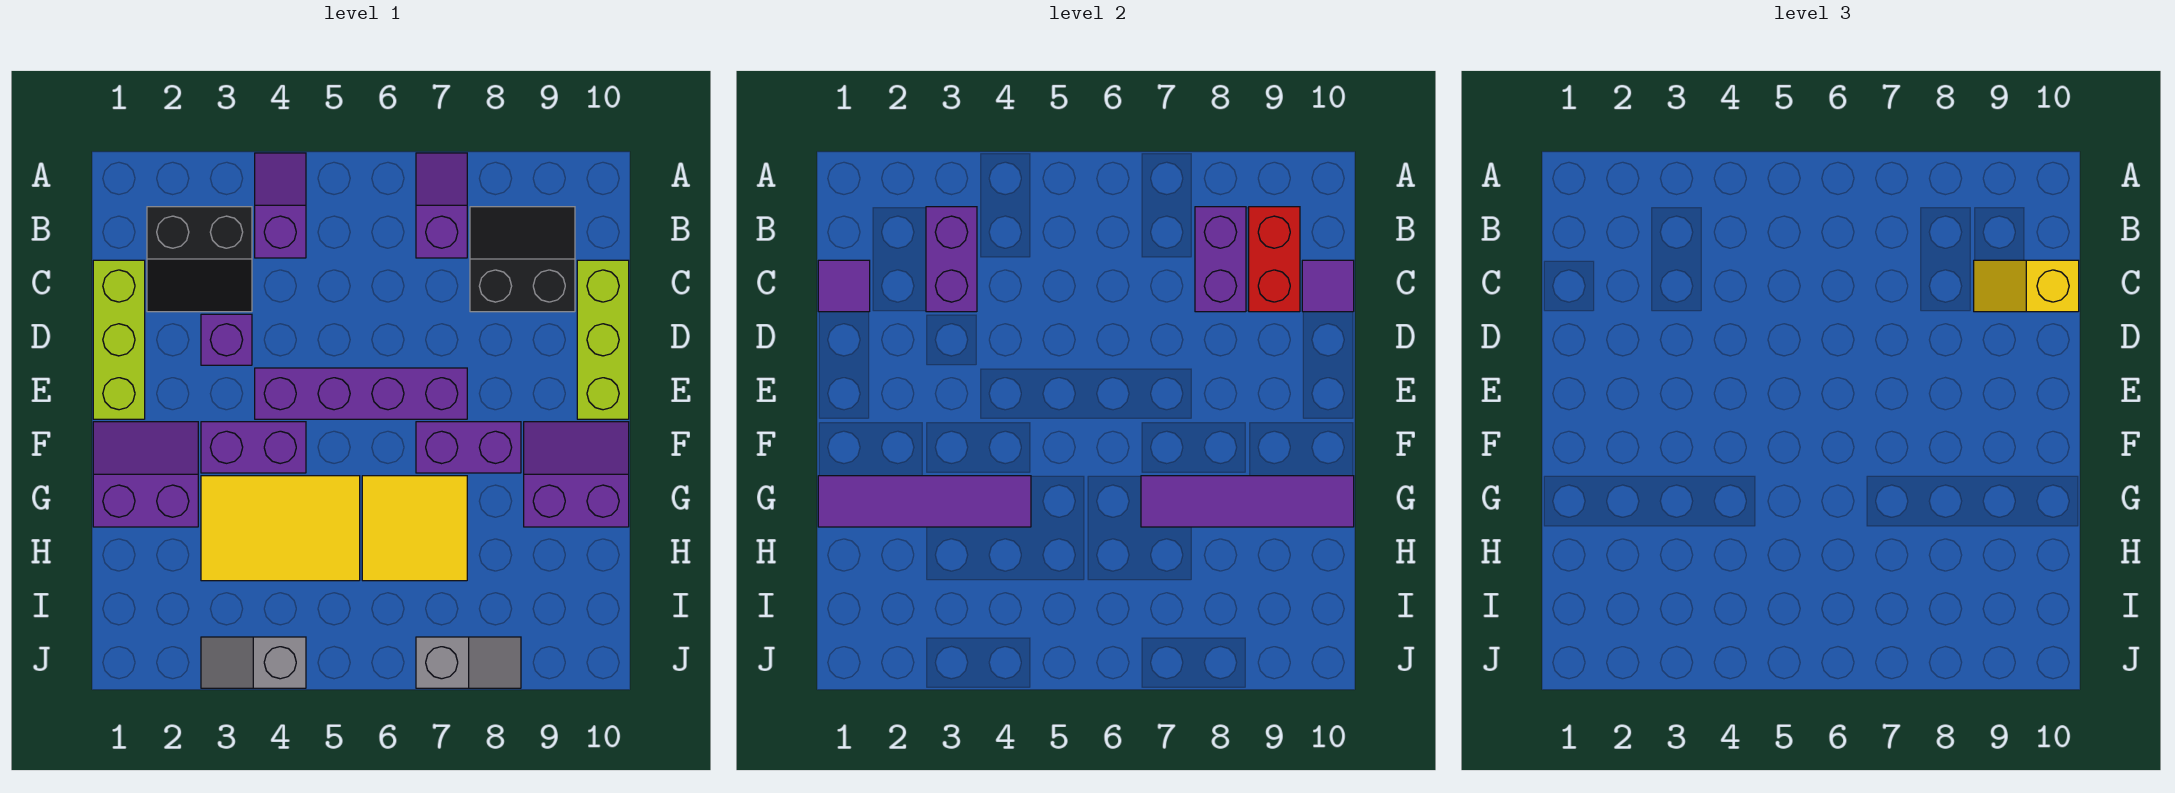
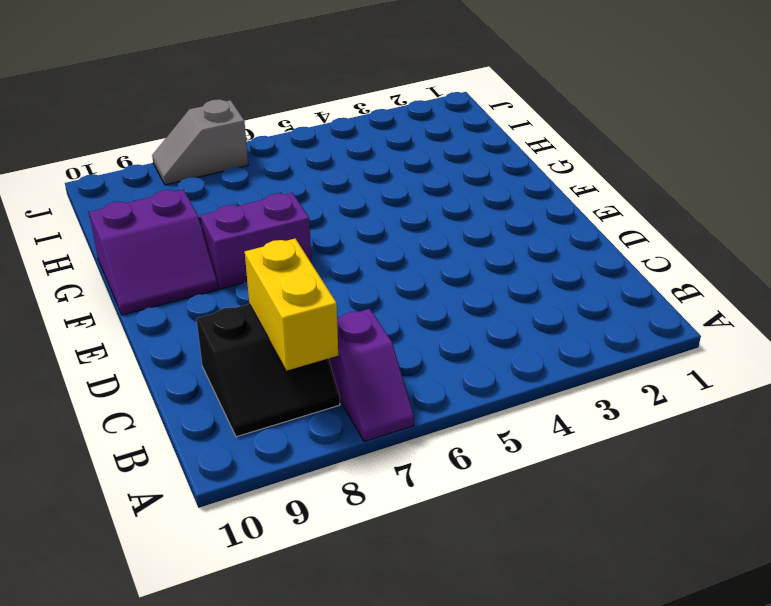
yellow brick B8:C8 level 2 -> purple brick B8:C8 level 2
none -> purple slope A4:B4 level 1 top B
none -> black slope B2:C3 level 1 top B
none -> lime brick C1:E1 level 1

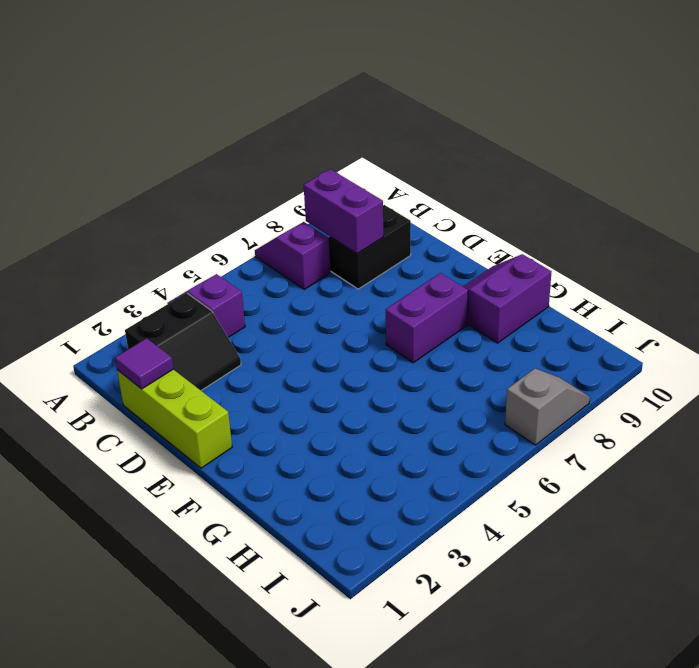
none -> lime brick C10:E10 level 1
none -> purple brick D3 level 1
none -> purple brick E4:E7 level 1

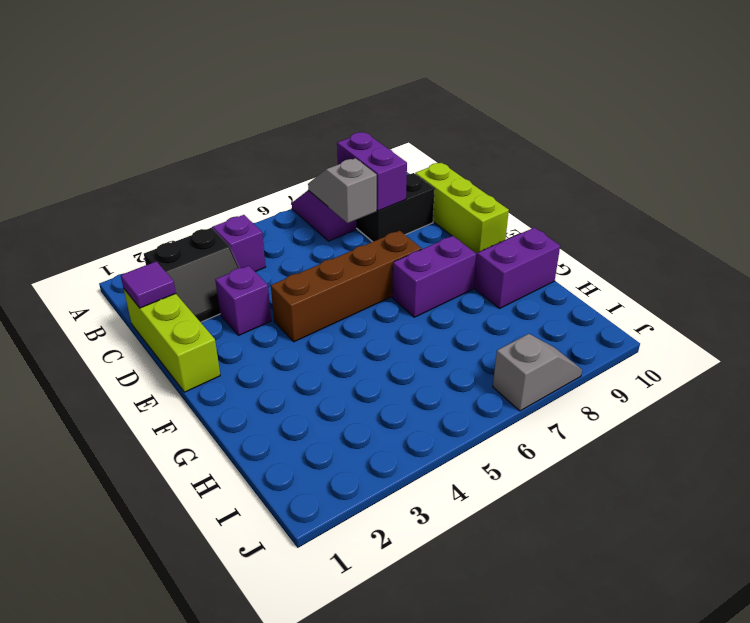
grey slope B7:C7 level 2 top C -> grey slope J3:J4 level 1 top 4
brown brick E4:E7 level 1 -> purple brick E4:E7 level 1
none -> purple slope F1:G2 level 1 top G
none -> purple brick F3:F4 level 1
none -> yellow tile G3:H5 level 1

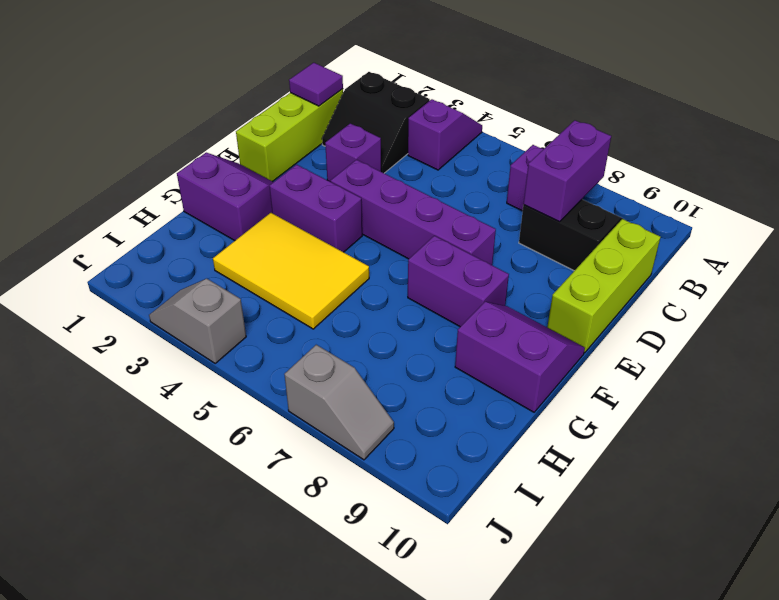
none -> yellow tile G6:H7 level 1
none -> purple brick B3:C3 level 2
none -> red brick B9:C9 level 2

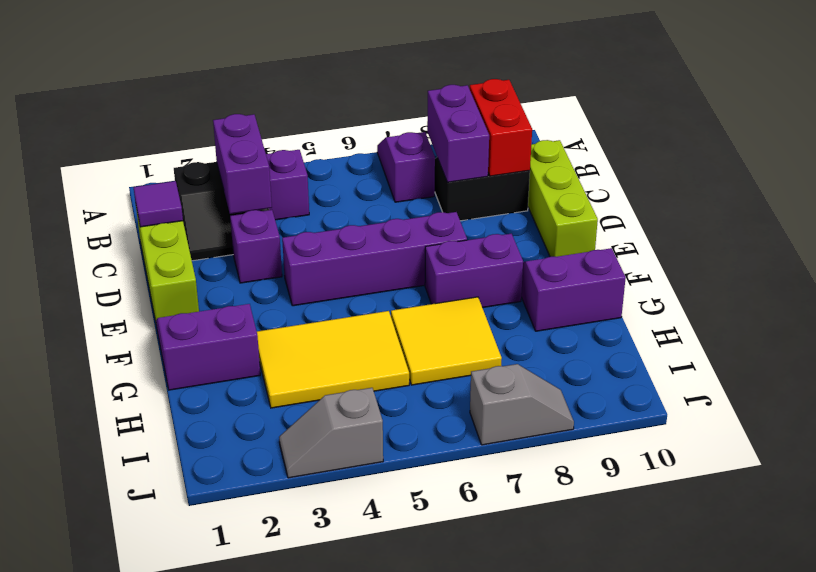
none -> purple brick F3:F4 level 1
none -> purple tile C10 level 2
none -> purple tile G1:G4 level 2

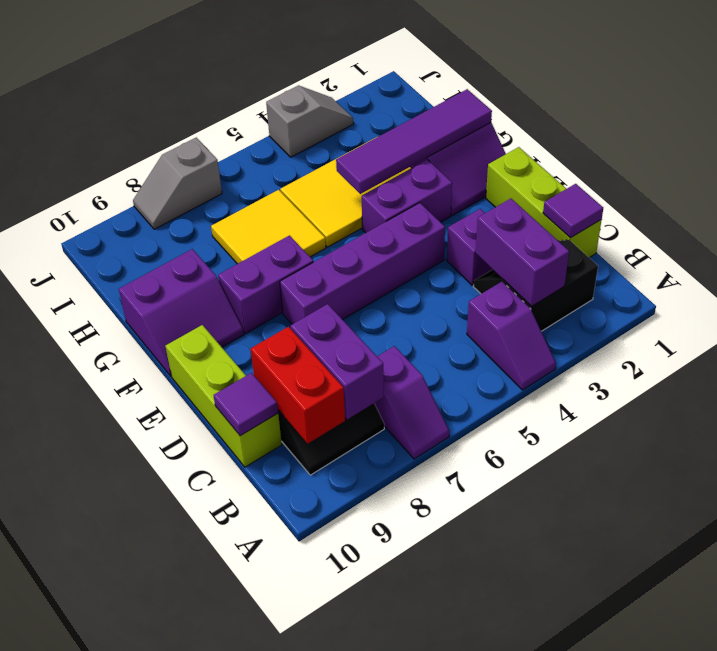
none -> purple tile G7:G10 level 2
none -> yellow slope C9:C10 level 3 top 10

